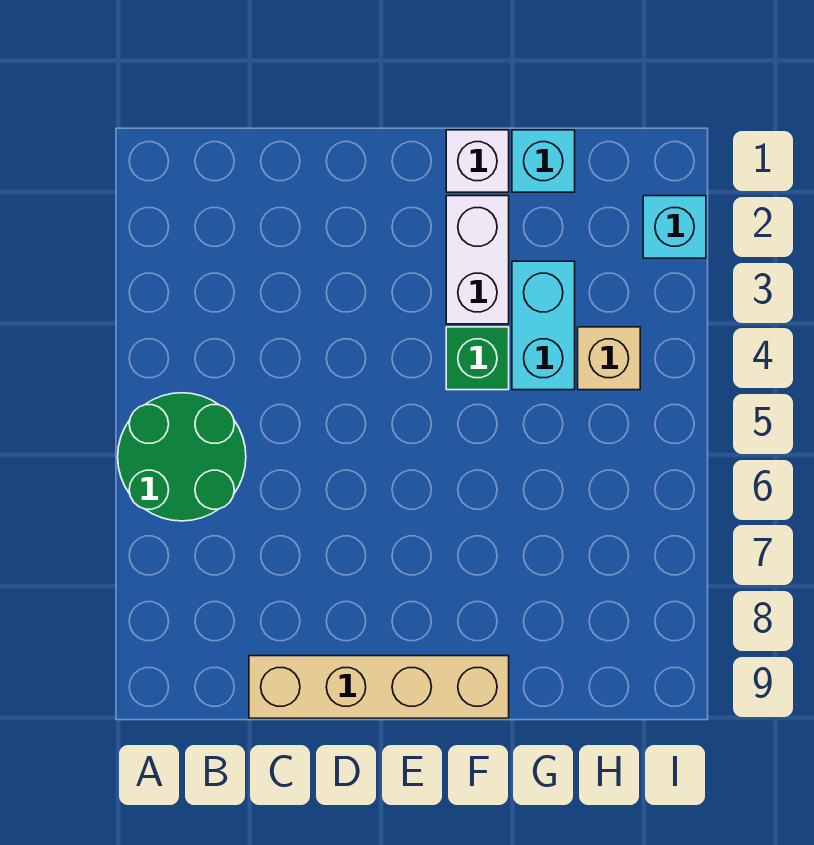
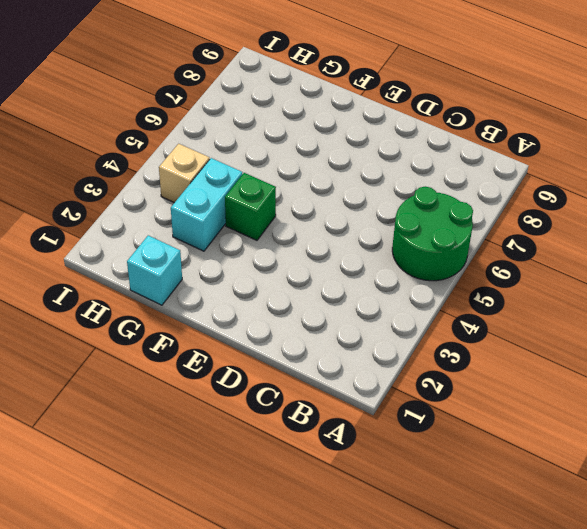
none -> tan brick C9:F9 level 1
none -> white brick F1 level 1

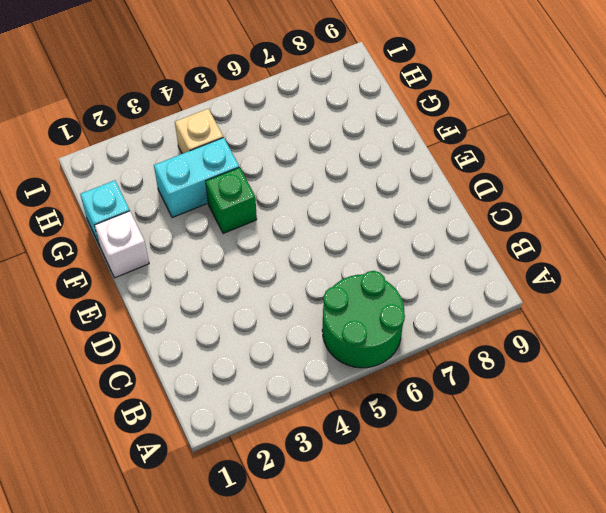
none -> tan brick C9:F9 level 1
none -> white brick F2:F3 level 1

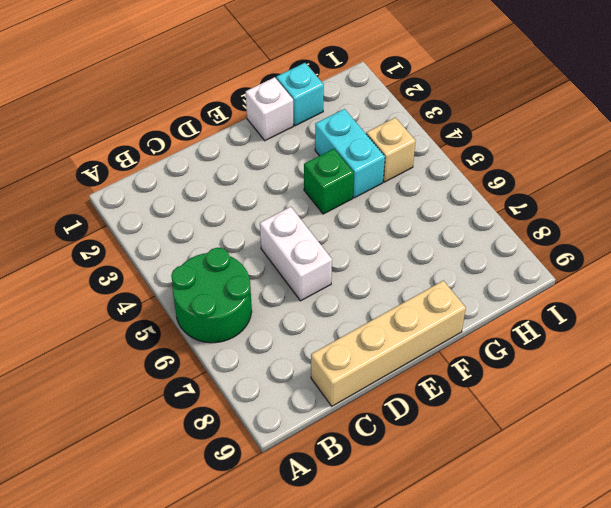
white brick D5:D6 level 1 -> white brick F2:F3 level 1
none -> cyan brick I2 level 1

